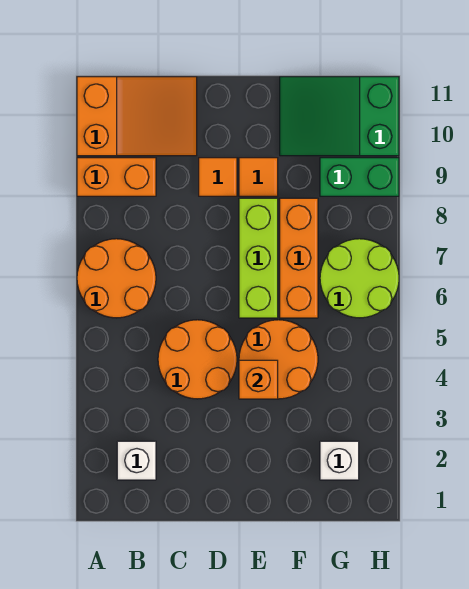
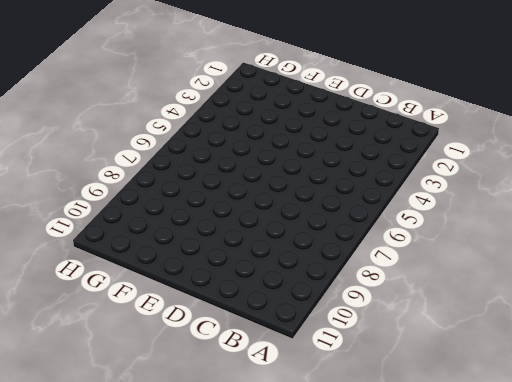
none -> orange round brick A6:B7 level 1
none -> orange brick A9:B9 level 1
none -> orange slope A10:C11 level 1 top A

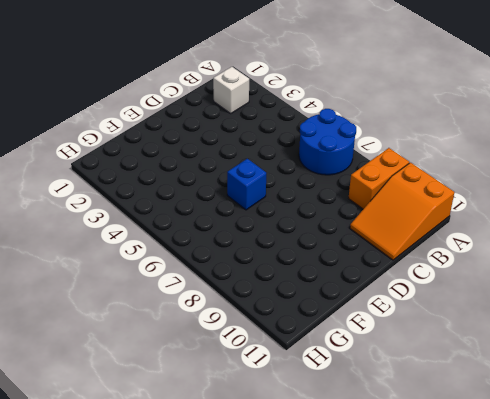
blue round brick A6:B7 level 1 -> orange round brick A6:B7 level 1
blue brick E6 level 1 -> lime brick E6:E8 level 1
none -> orange round brick C4:D5 level 1
none -> orange tile D9 level 1
none -> orange round brick E4:F5 level 1

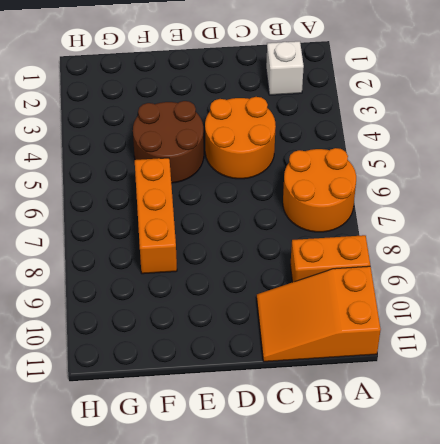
brown round brick E4:F5 level 1 -> orange round brick E4:F5 level 1
none -> orange tile D9 level 1
none -> lime brick E6:E8 level 1
none -> orange tile E9 level 1

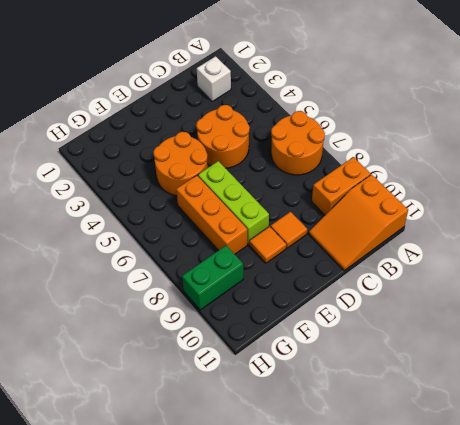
none -> green slope F10:H11 level 1 top H
none -> white brick G2 level 1
none -> lime round brick G6:H7 level 1

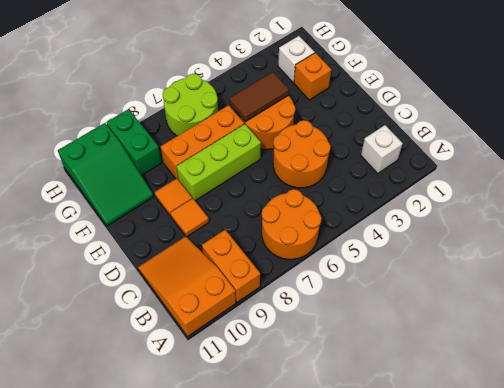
orange brick F2 level 1 -> orange brick E4 level 2
brown tile F4:F5 level 2 -> none

